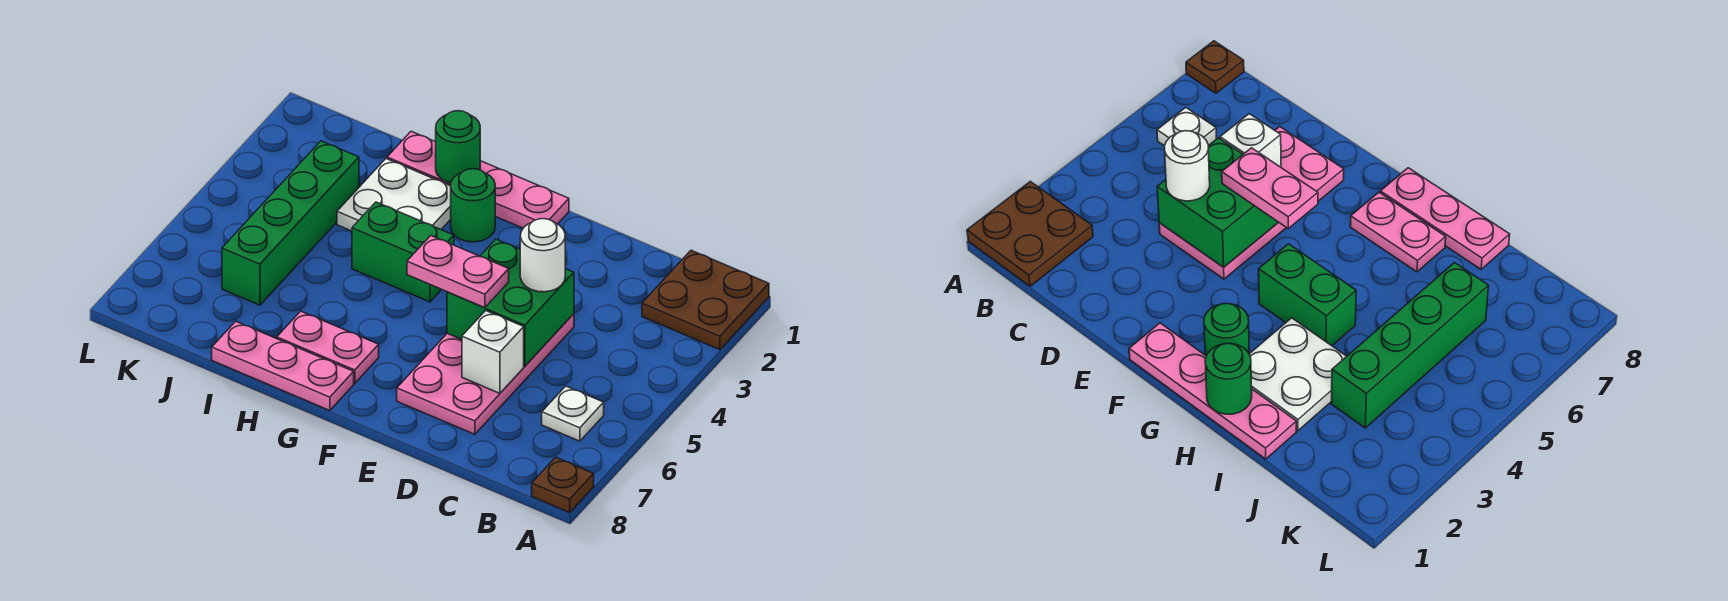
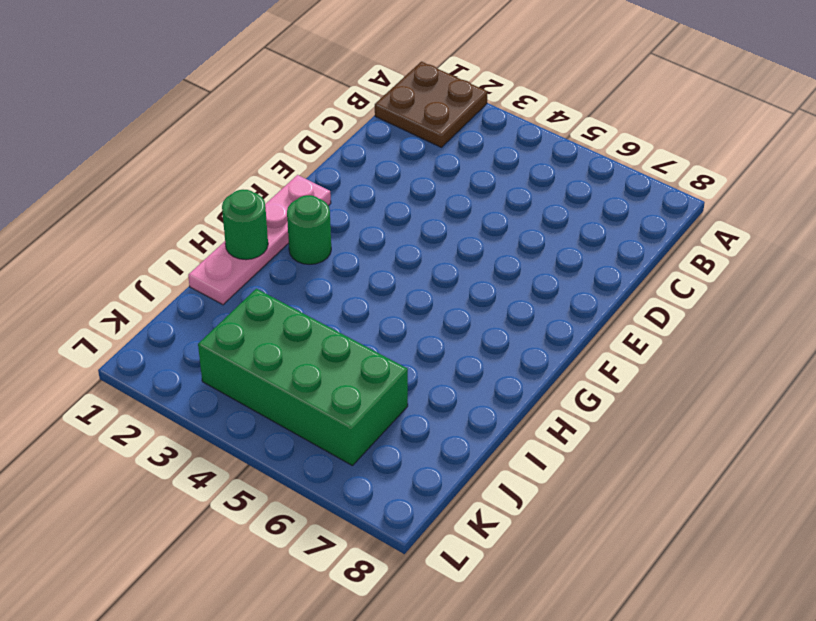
green brick J3:K6 level 1 -> green brick J3:J6 level 1
none -> brown plate A8 level 1
none -> white plate B6 level 1
none -> pink plate D4:E7 level 1

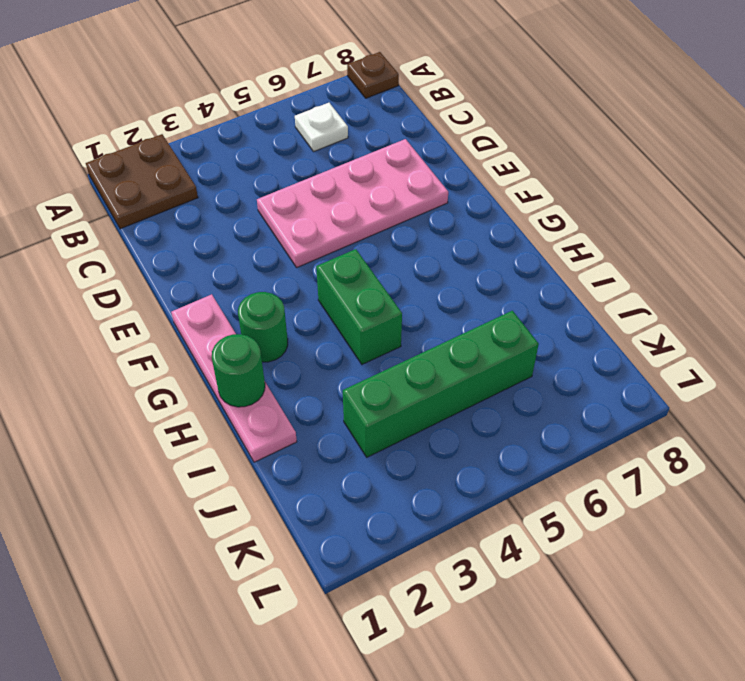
none -> pink plate G7:H7 level 1
none -> pink plate G8:I8 level 1
none -> white plate H2:I3 level 1

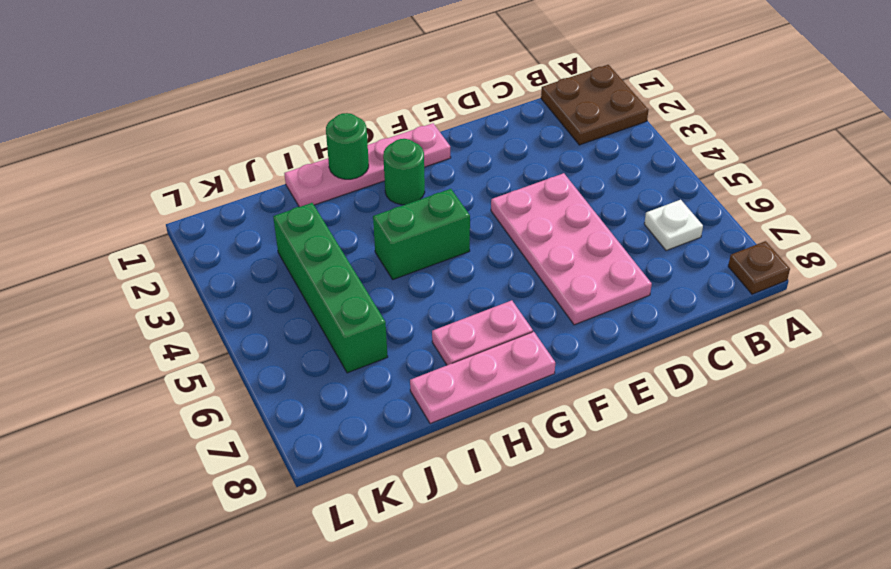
none -> white plate H2:I3 level 1
none -> green brick D4:E5 level 2
none -> white brick D6 level 2

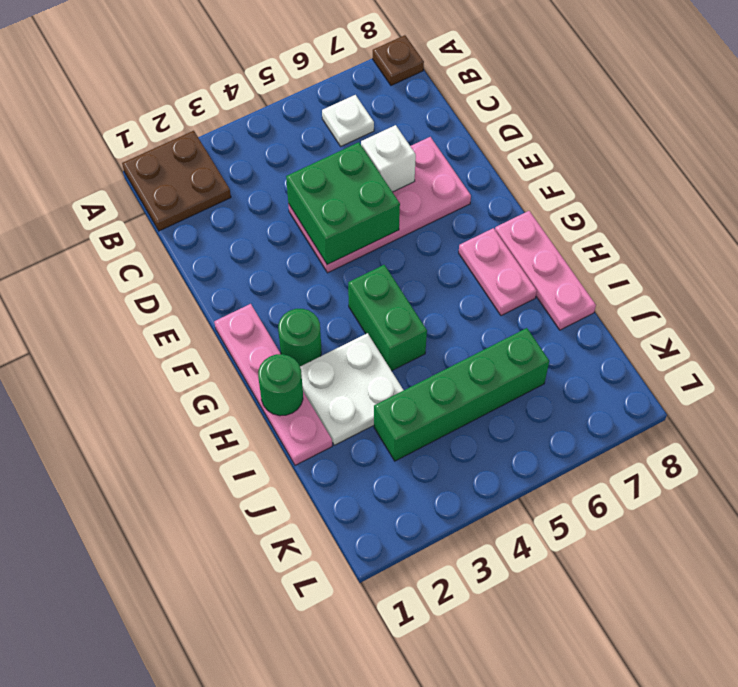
none -> white round brick D4 level 3
none -> pink plate E5:F5 level 3

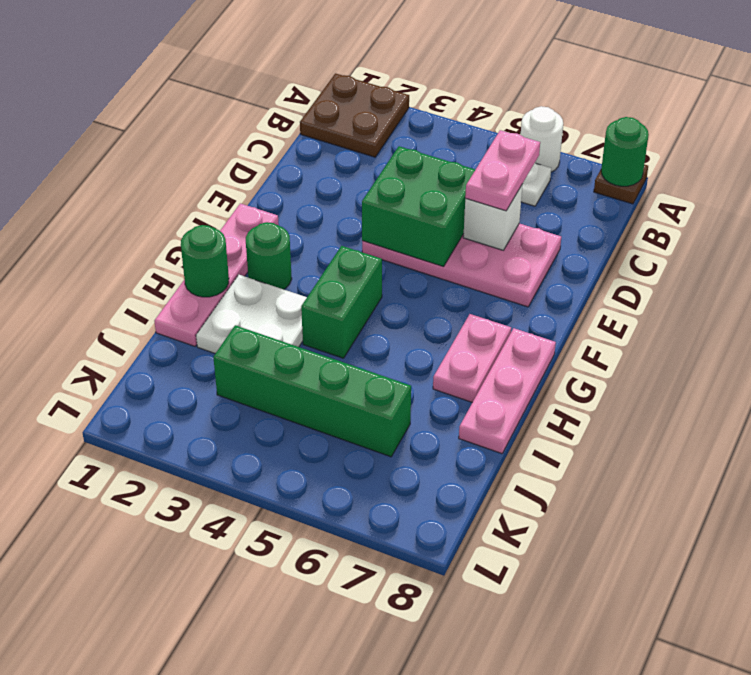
white round brick A6 level 1 -> white round brick D4 level 3
green round brick A8 level 2 -> none
pink plate C6:D6 level 3 -> pink plate E5:F5 level 3

